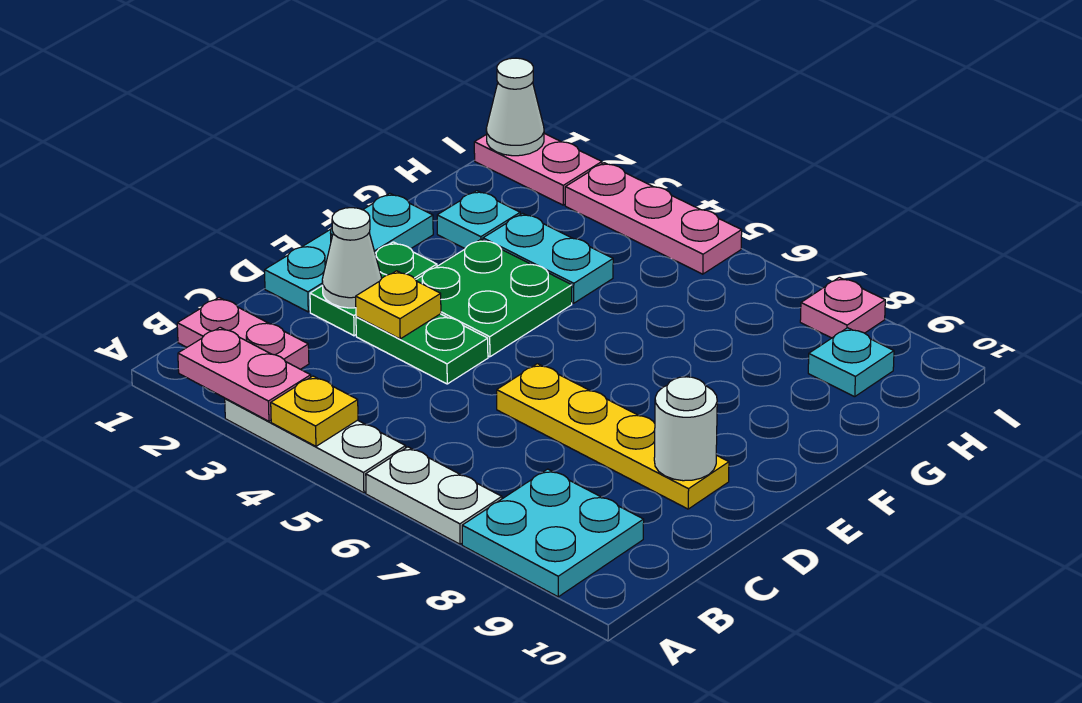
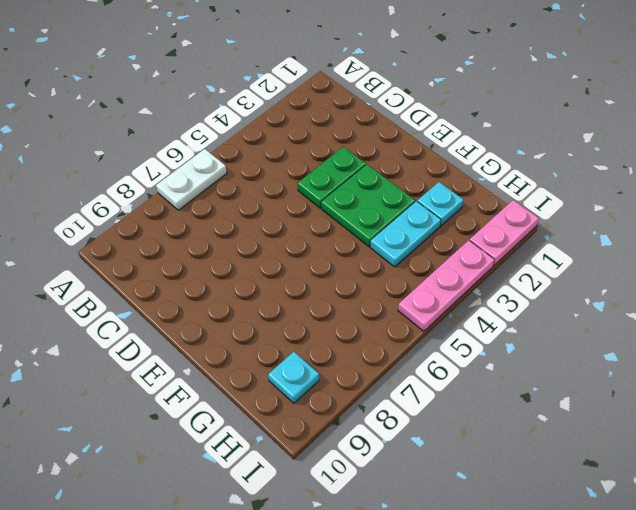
none -> white plate A3:A5 level 1
none -> cyan plate A8:B9 level 1
none -> pink plate B1:B2 level 1

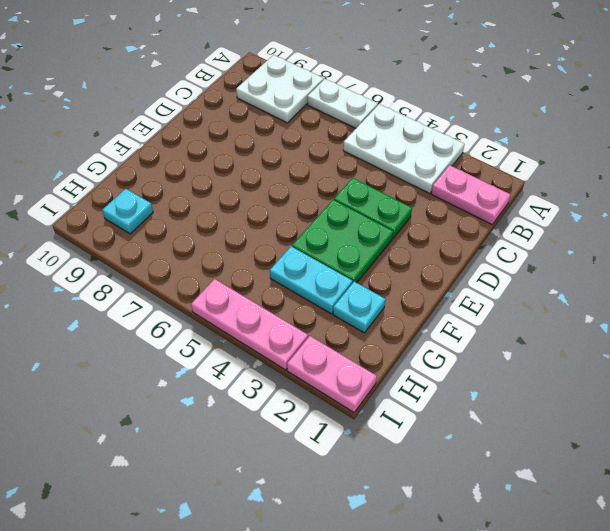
white plate A3:B5 level 1 -> white plate A3:A5 level 1
white plate A8:B9 level 1 -> cyan plate A8:B9 level 1
none -> cyan plate D1:F1 level 1
none -> green plate D2:E2 level 1
none -> yellow plate D6:D9 level 1

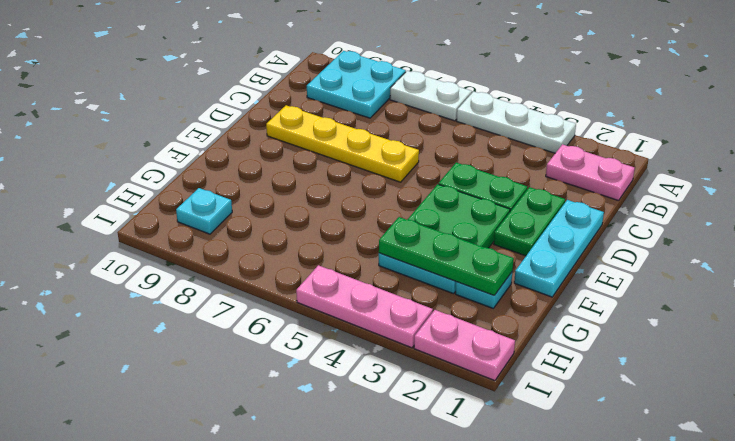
green plate G2:G4 level 2 -> none
none -> pink plate I8 level 1
none -> pink plate A2:A3 level 2
none -> yellow plate A4 level 2

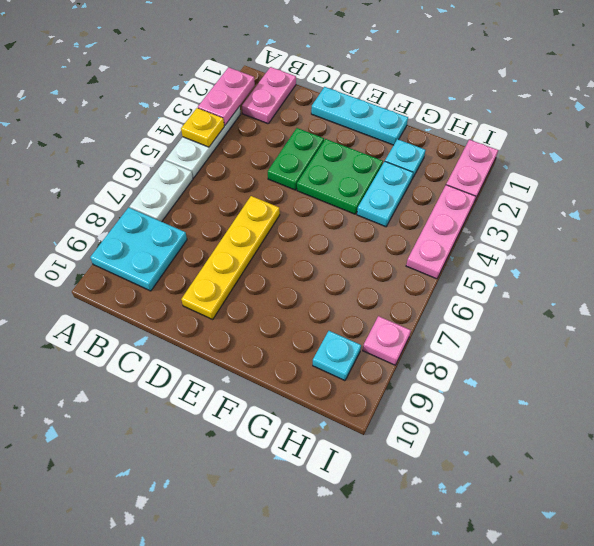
none -> green plate D2:E2 level 1
none -> white cone D2 level 2
none -> yellow plate D3 level 2

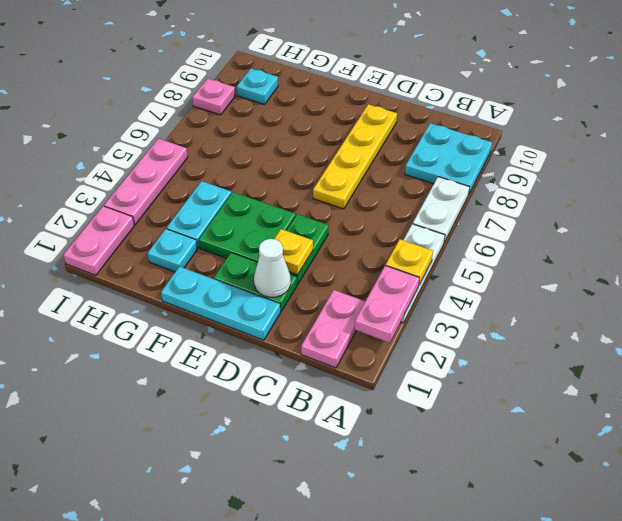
none -> white round brick D9 level 2
none -> white cone I1 level 2

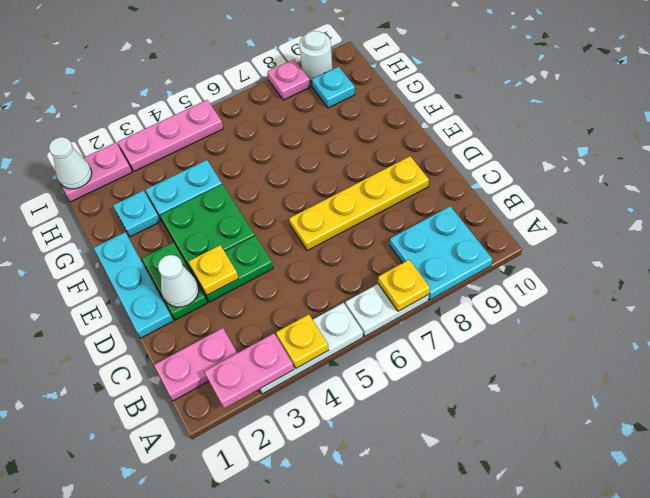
yellow plate A7 level 2 -> none
white round brick I9 level 1 -> white round brick D9 level 2

